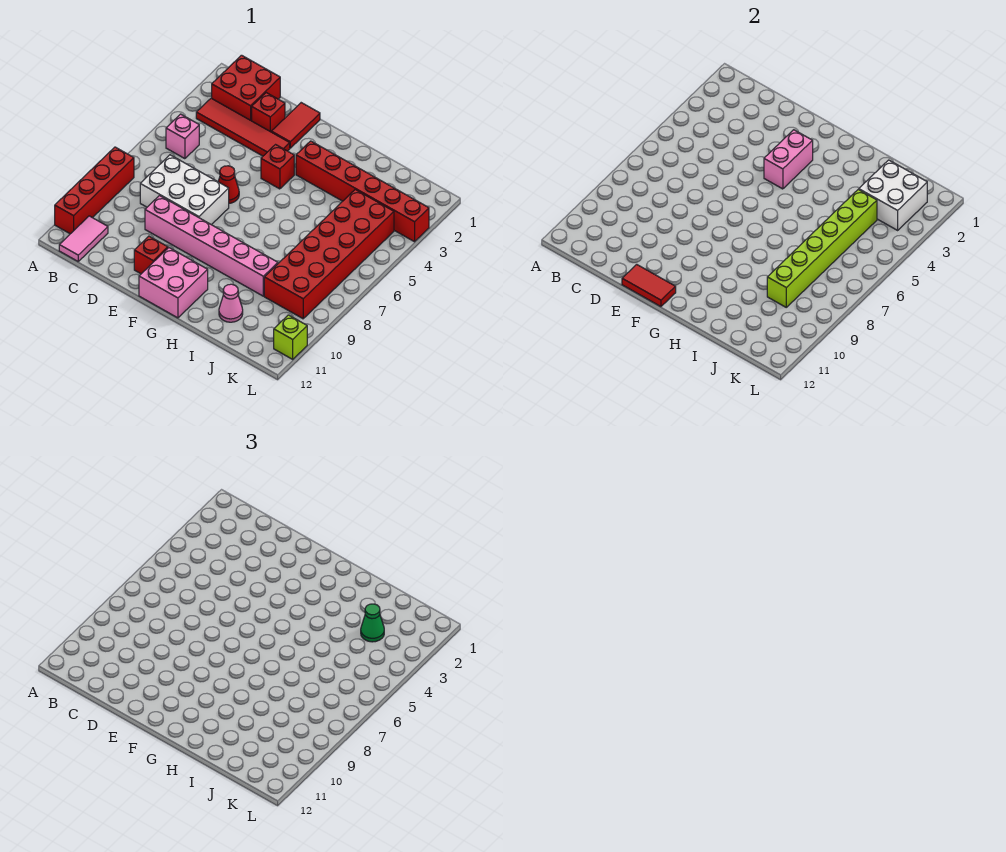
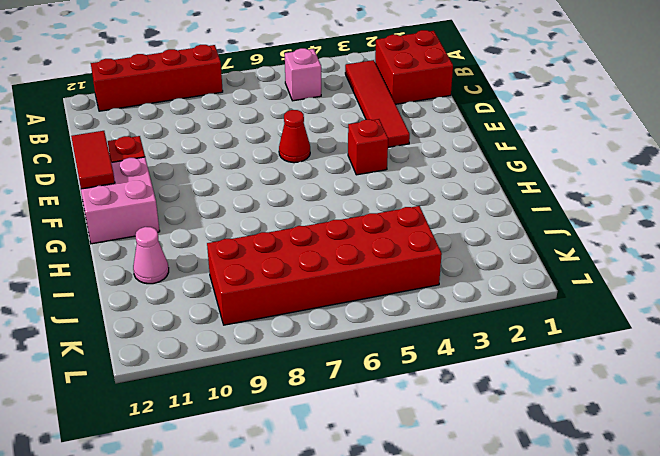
none -> pink tile B11:B12 level 1
none -> white brick C7:E8 level 1
none -> red brick D2 level 1

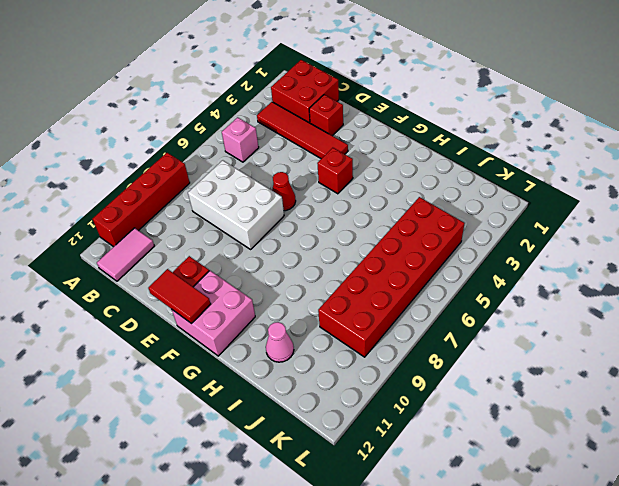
none -> pink brick D9:I9 level 1
none -> red tile E1:E2 level 1
none -> red brick G3:L3 level 1

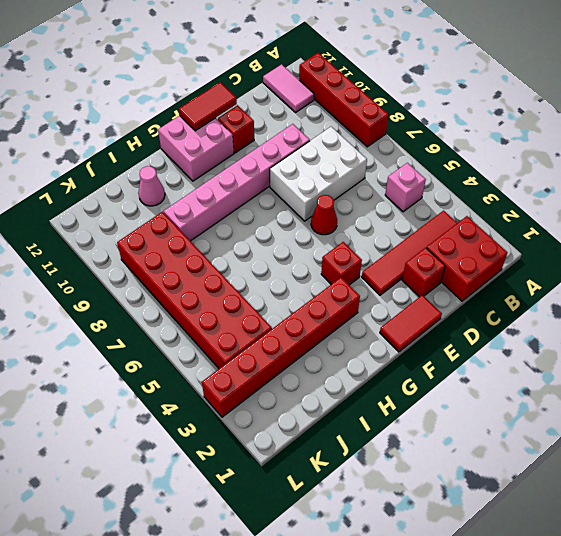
red tile E1:F1 level 1 -> red tile E1:E2 level 1
none -> lime brick L11 level 1
none -> pink brick F3:F4 level 2
none -> white brick J2:K3 level 2

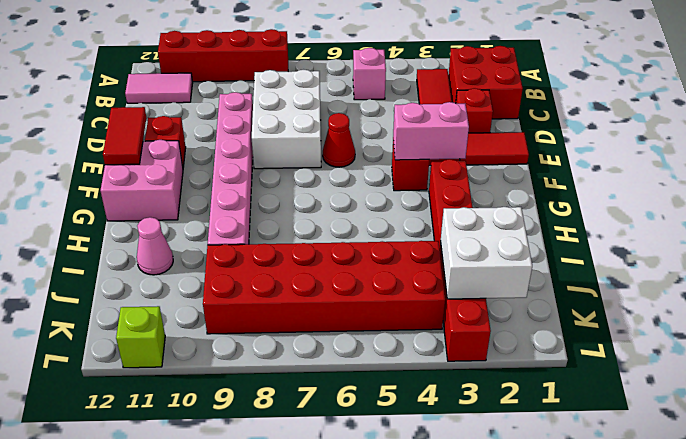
none -> lime brick J4:J9 level 2
none -> green cone J3 level 3

